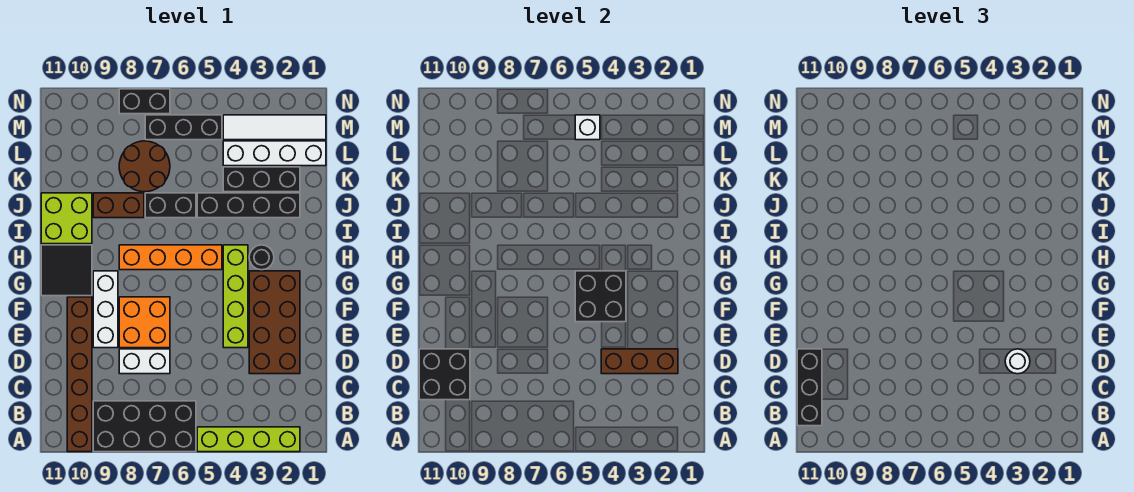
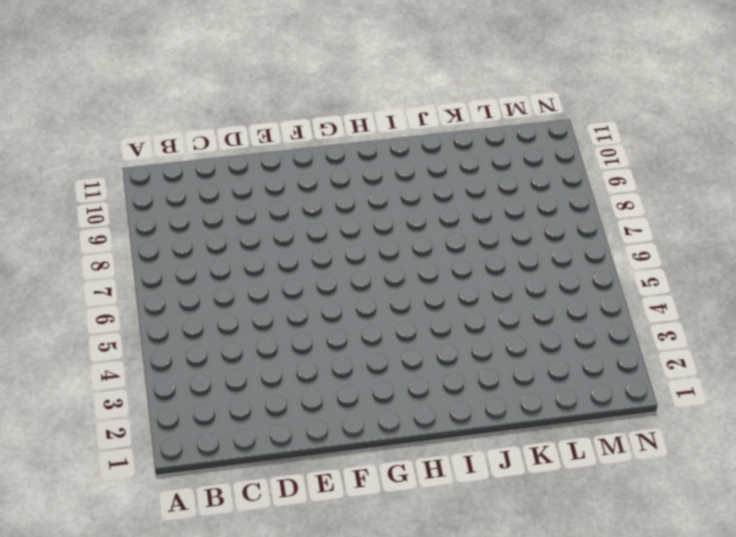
none -> lime brick A2:A5 level 1
none -> black brick A6:B9 level 1
none -> brown brick A10:F10 level 1

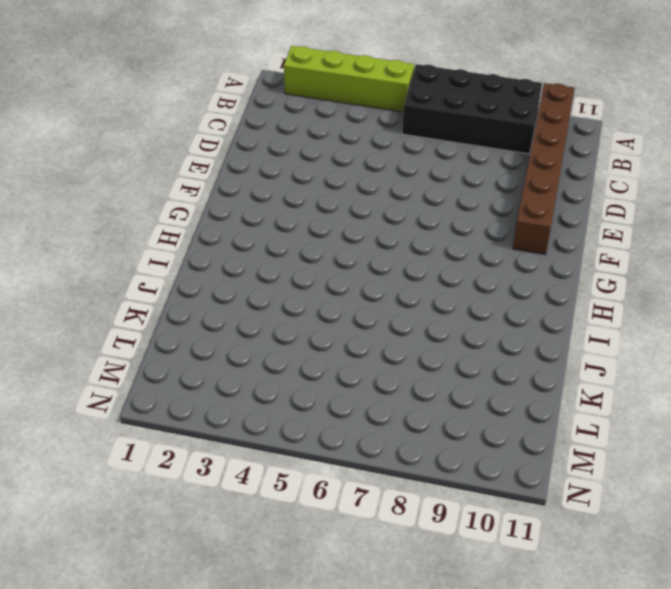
none -> brown brick D2:G3 level 1
none -> white brick D7:D8 level 1
none -> lime brick E4:H4 level 1

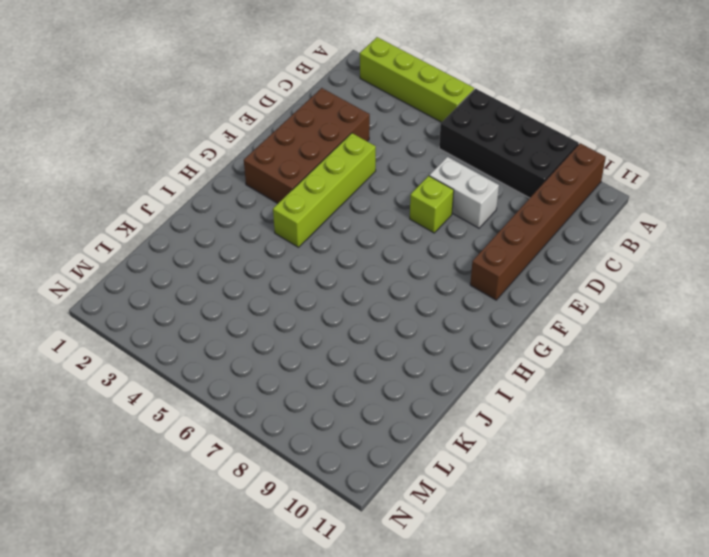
lime brick E7 level 1 -> orange brick E7:F8 level 1
none -> white brick E9:G9 level 1
none -> black tile G10:H11 level 1
none -> black round brick H3 level 1

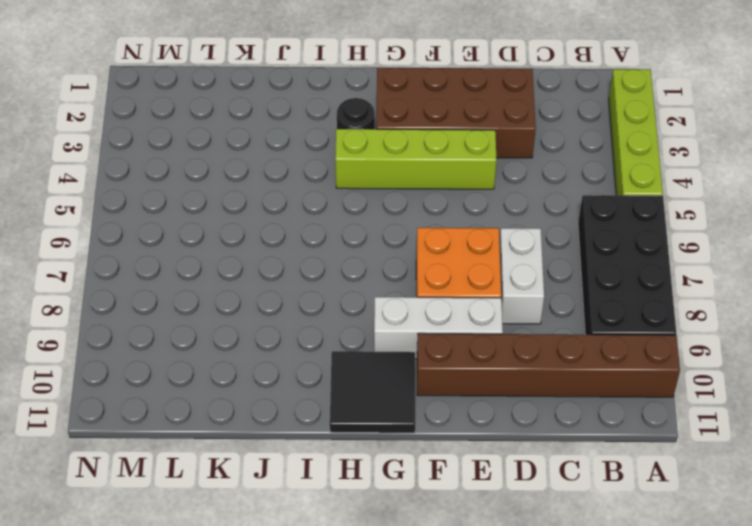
none -> orange brick H5:H8 level 1
none -> lime brick I10:J11 level 1
none -> black brick J2:J5 level 1

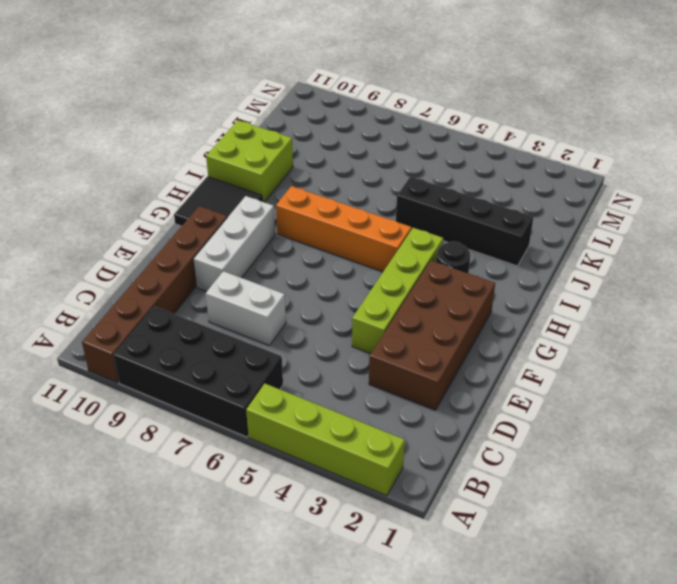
none -> orange brick E7:F8 level 1
none -> black brick J6:J7 level 1
none -> brown brick J8:J9 level 1

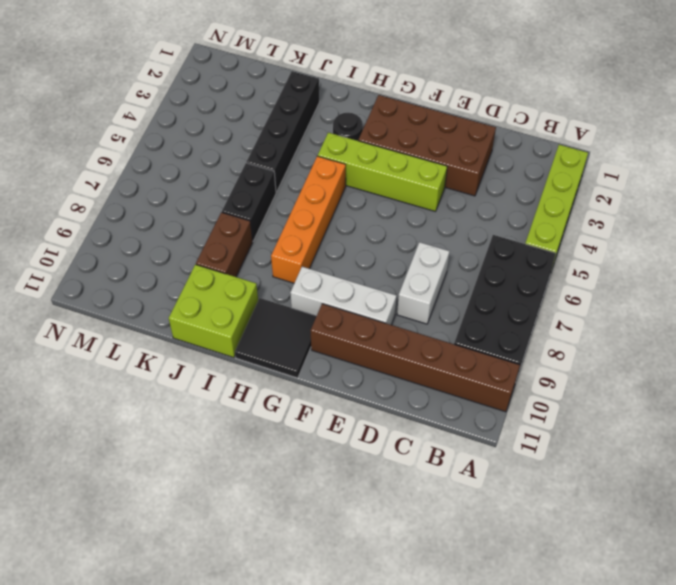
none -> orange brick E7:F8 level 1
none -> black brick K2:K4 level 1
none -> brown round brick K7:L8 level 1

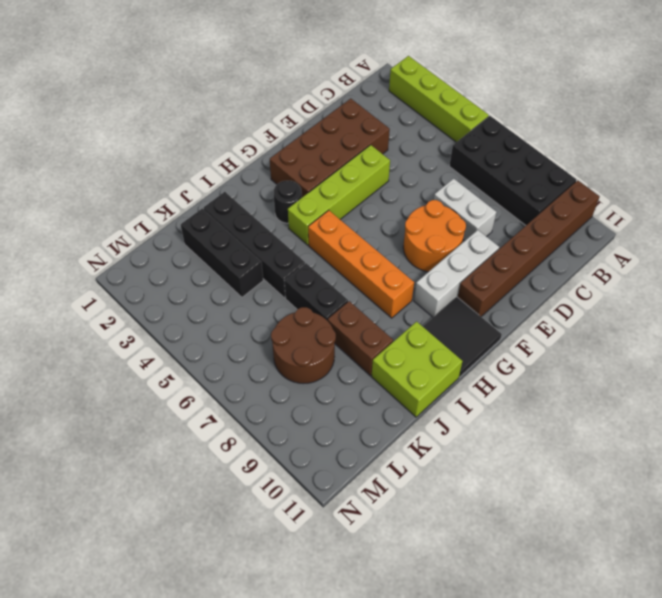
orange round brick E7:F8 level 1 -> orange brick E7:F8 level 1
none -> white brick L1:L4 level 1
none -> white tile M1:M4 level 1
none -> black brick M5:M7 level 1

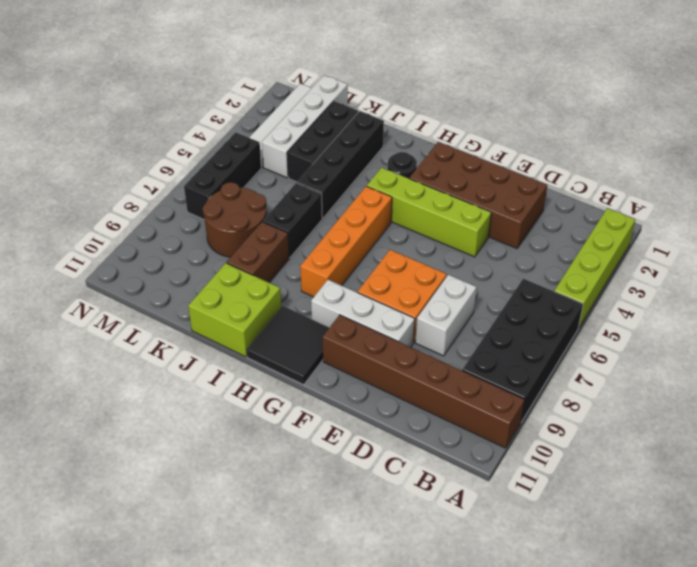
none -> black brick N7:N8 level 1
none -> black brick C10:D11 level 2
none -> brown brick D2:D4 level 2

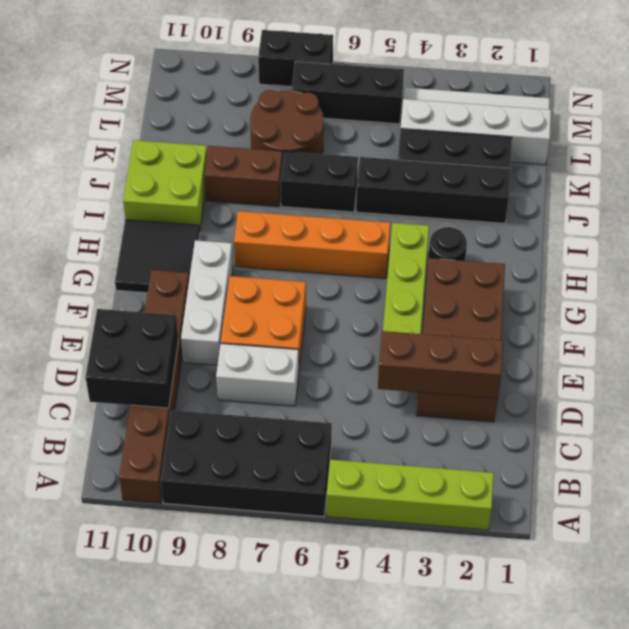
none -> black brick F4:G5 level 2
none -> white brick M5 level 2
none -> black brick B11:D11 level 3

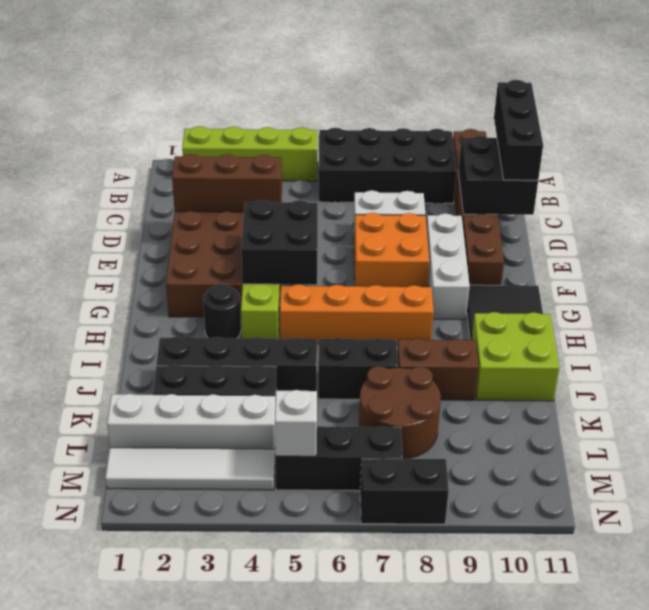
none -> white round brick D3 level 3

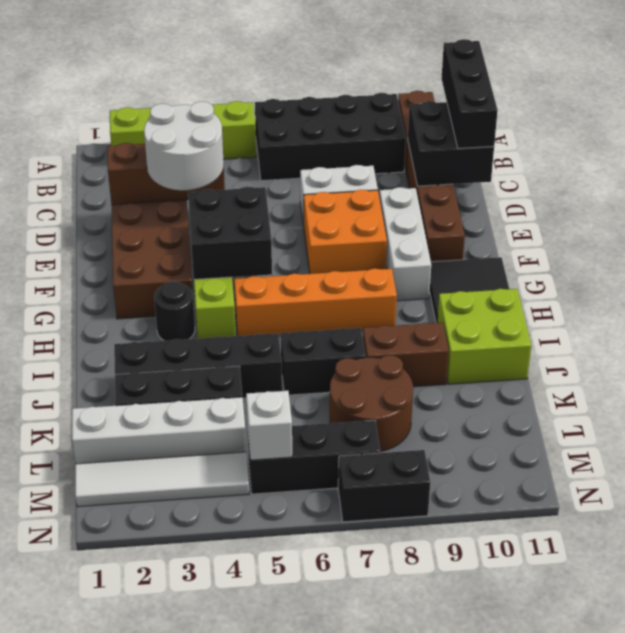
white round brick D3:E4 level 3 -> white round brick D3 level 3

